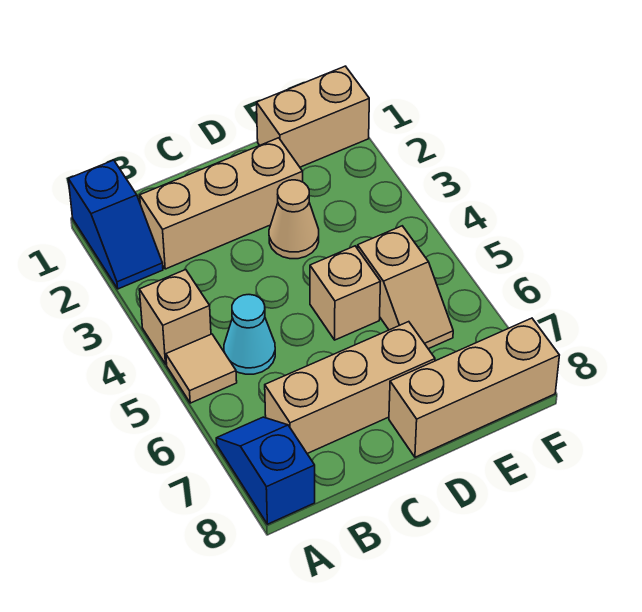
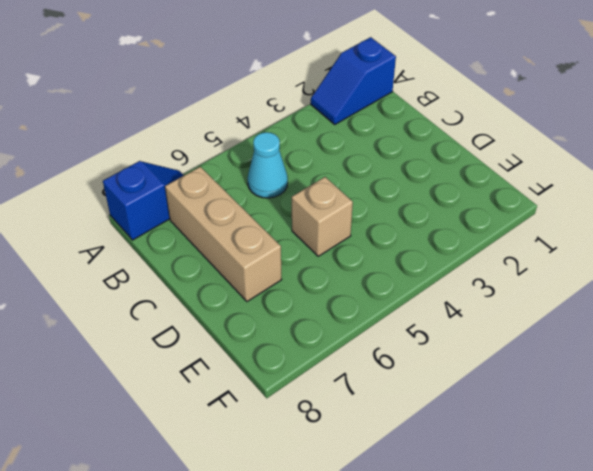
none -> tan brick A4 level 1
none -> tan tile A5 level 1
none -> tan brick B2:D2 level 1

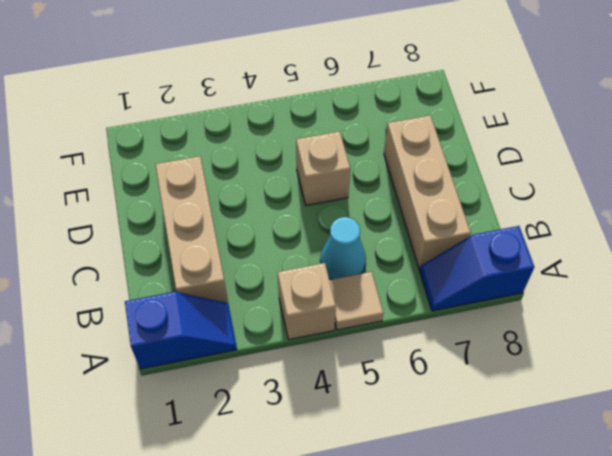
none -> tan cone D3 level 1
none -> tan brick D8:F8 level 1
none -> tan brick E1:F1 level 1

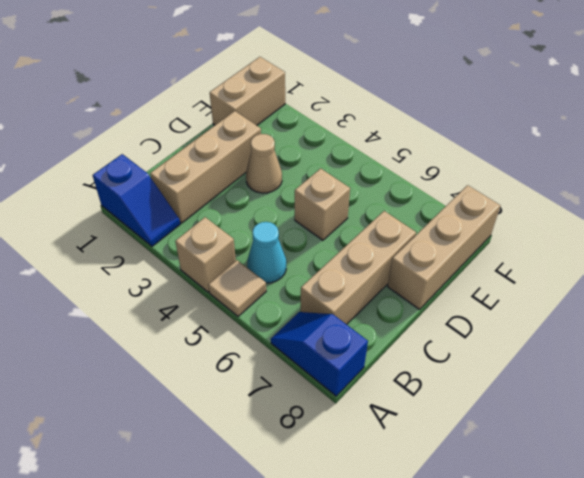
none -> tan slope E5:E6 level 1 top 5

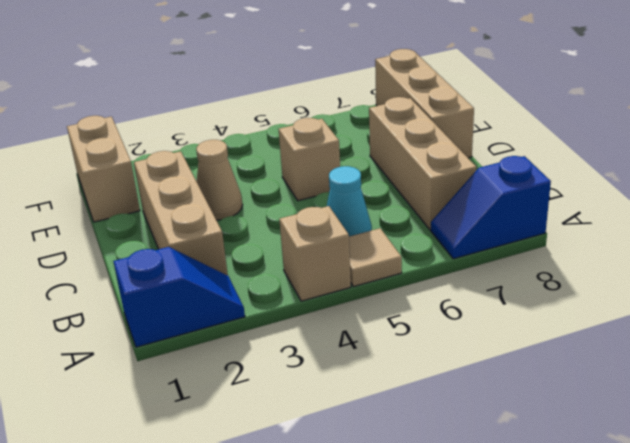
none -> tan slope E5:E6 level 1 top 5

